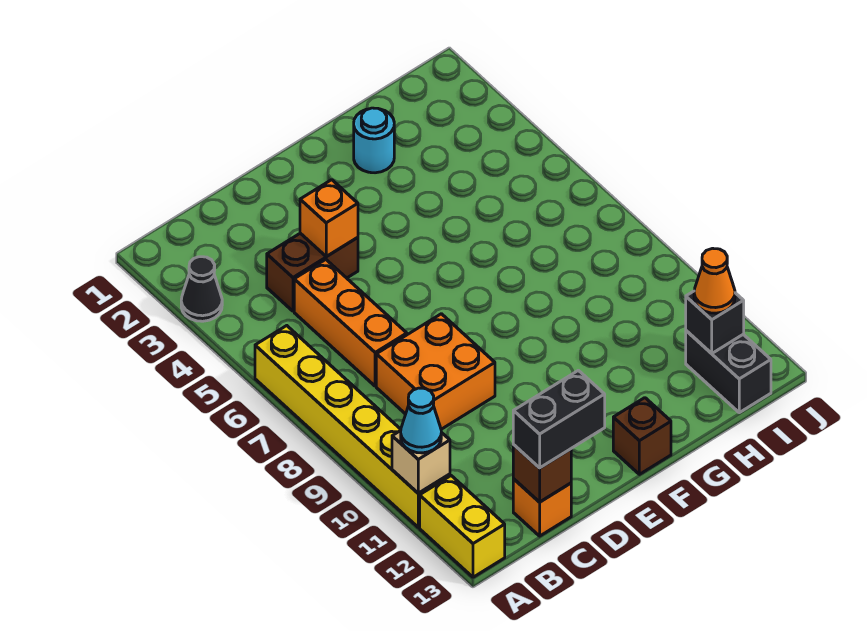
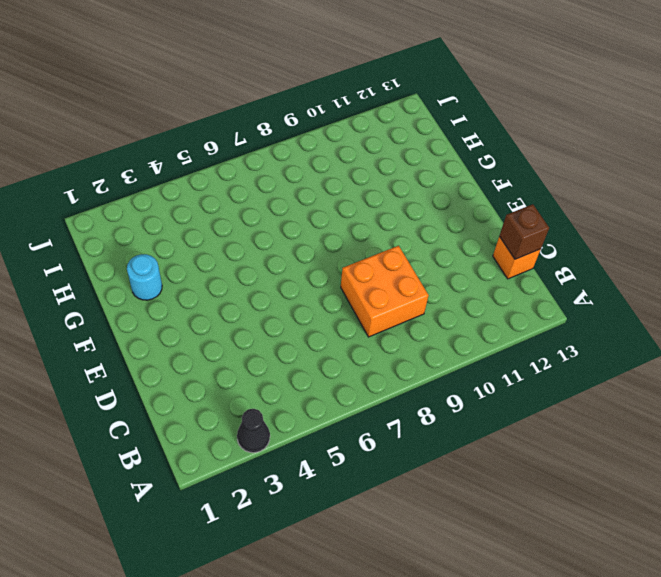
none -> yellow brick A6:A11 level 1
none -> yellow brick A12:A13 level 1
none -> brown brick C4:D4 level 1

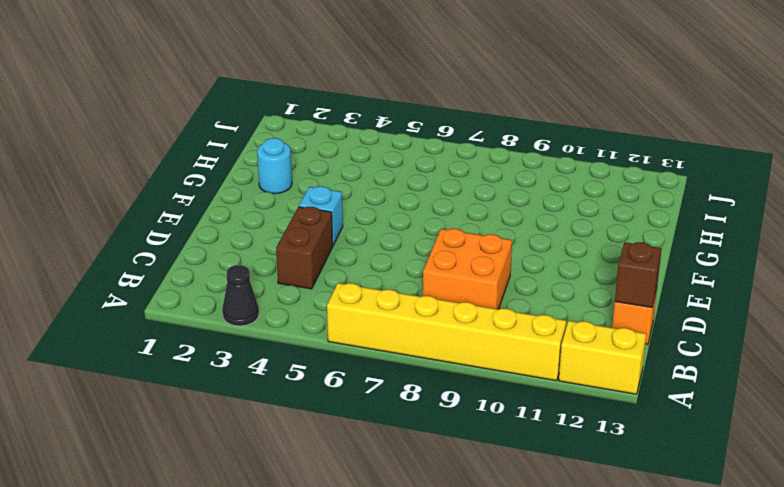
cyan brick E4 level 1 -> none
none -> orange brick C5:C7 level 1
none -> brown brick F13 level 1
none -> black brick I12:I13 level 1

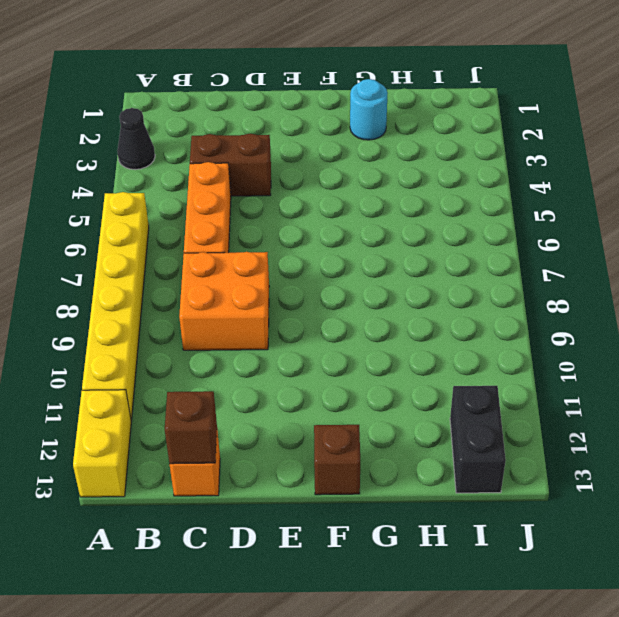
none -> tan brick A11 level 2
none -> orange brick D4 level 2
none -> black brick I12 level 2

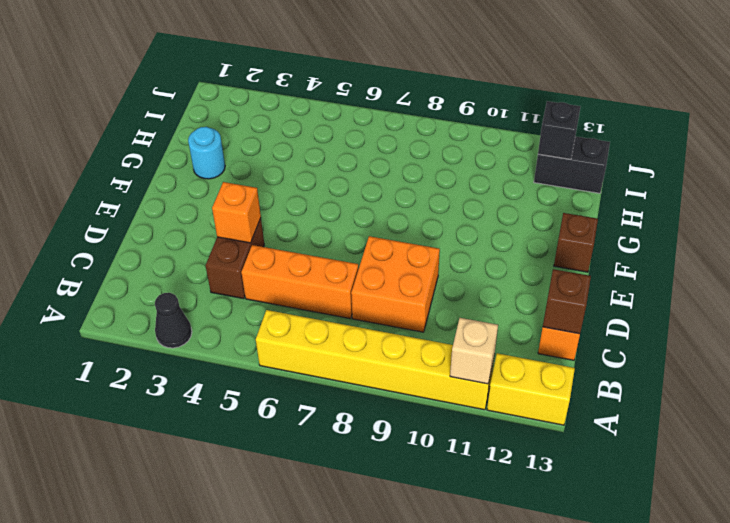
none -> cyan cone A11 level 3
none -> black brick C13:D13 level 3
none -> orange cone I12 level 3

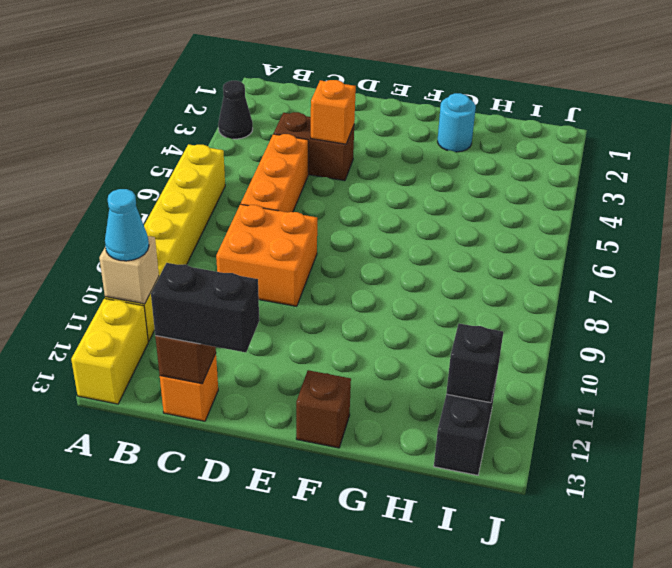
none -> orange cone I12 level 3

